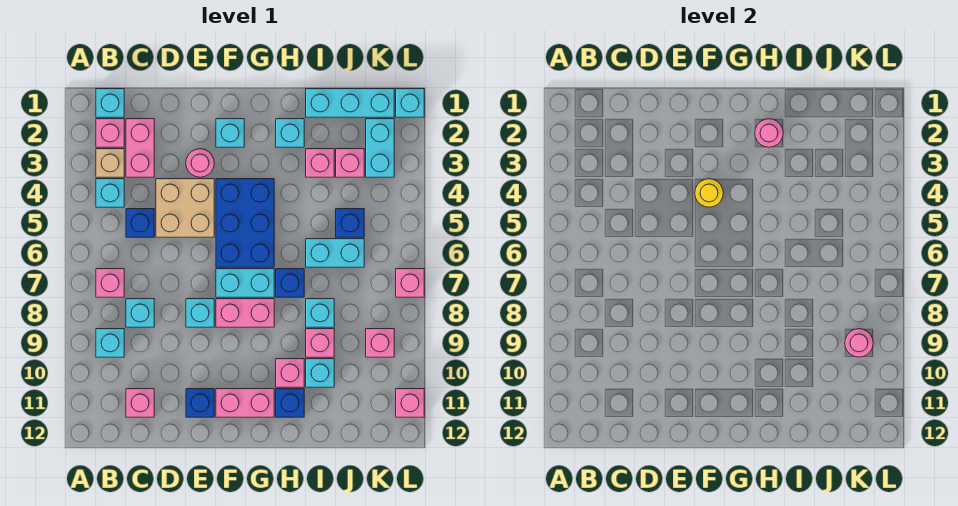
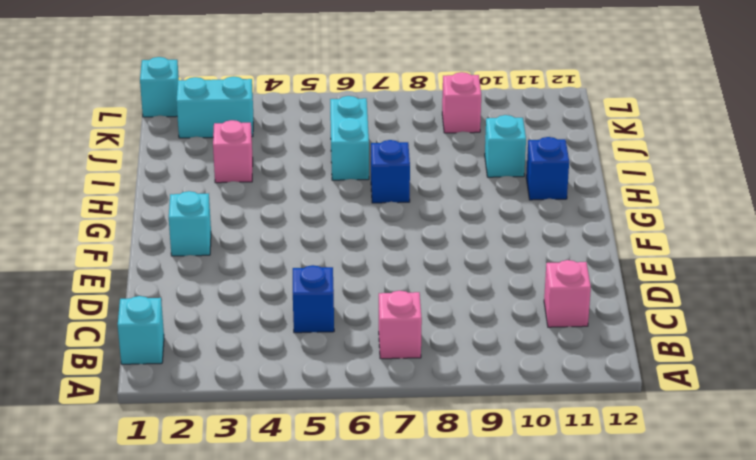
none -> pink brick B2 level 1
none -> tan brick B3 level 1
none -> cyan brick B4 level 1
none -> cyan brick B9 level 1

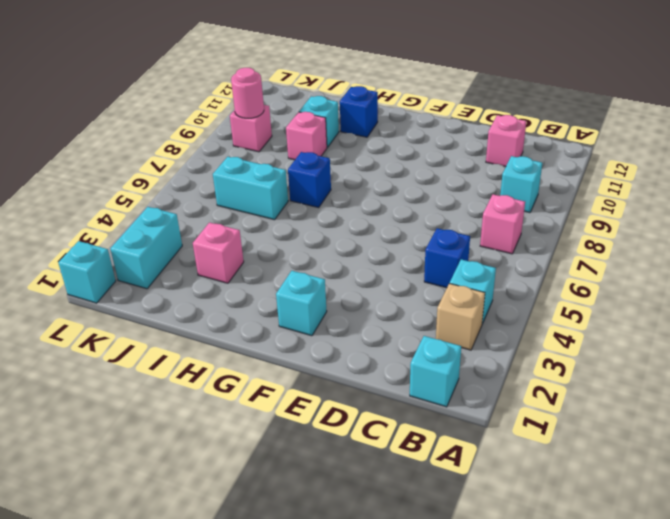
none -> pink brick B2 level 1
none -> pink brick C2:C3 level 1
none -> cyan brick C8 level 1
none -> tan brick D4:E5 level 1

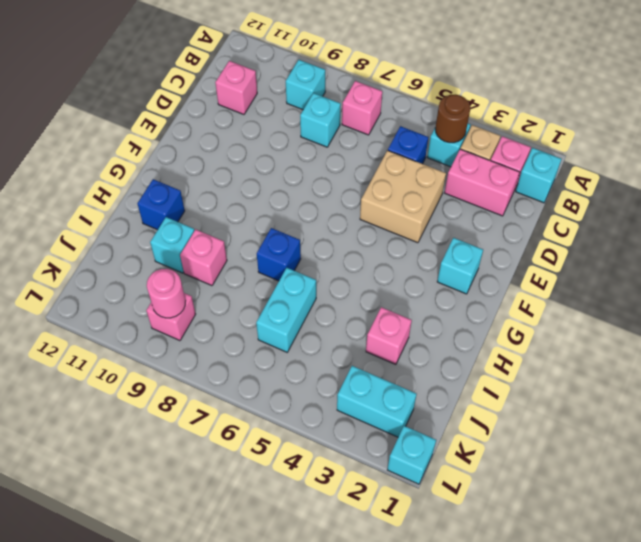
brown round brick B4 level 2 -> none
none -> pink round brick E3 level 1
none -> cyan brick E8 level 1
none -> blue brick E11 level 1
none -> blue brick F4:G6 level 1

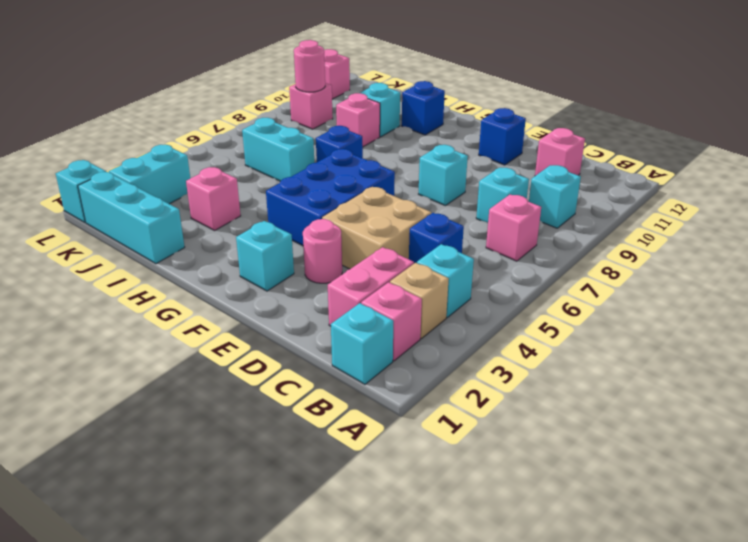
none -> cyan brick F7:G7 level 1
none -> pink brick F8:G8 level 1
none -> pink brick F11:G11 level 1
none -> cyan brick H2 level 1

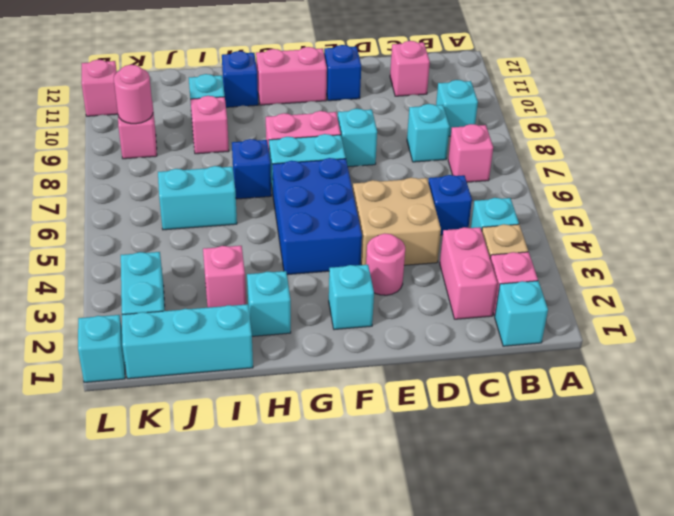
none -> pink brick H10 level 1
none -> cyan brick I8 level 1
none -> pink brick J3 level 1
none -> blue brick J5 level 1

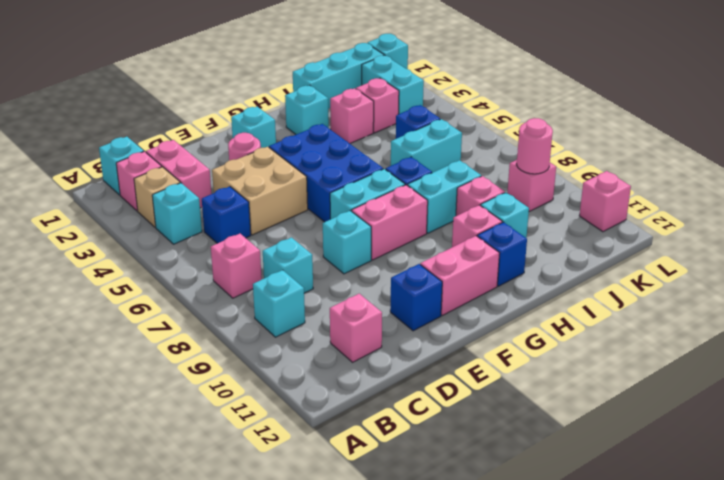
cyan brick H8:I8 level 1 -> cyan brick I8 level 1
none -> pink brick L7 level 1
none -> yellow round brick F4 level 2
none -> pink round brick H2 level 2

